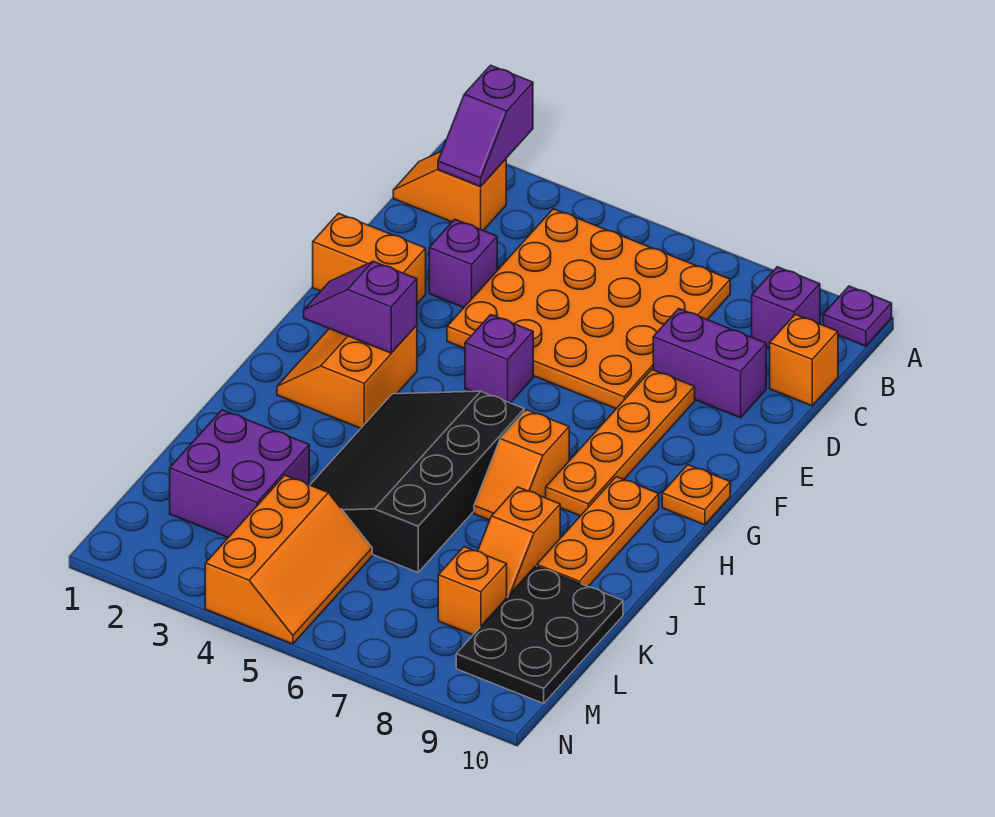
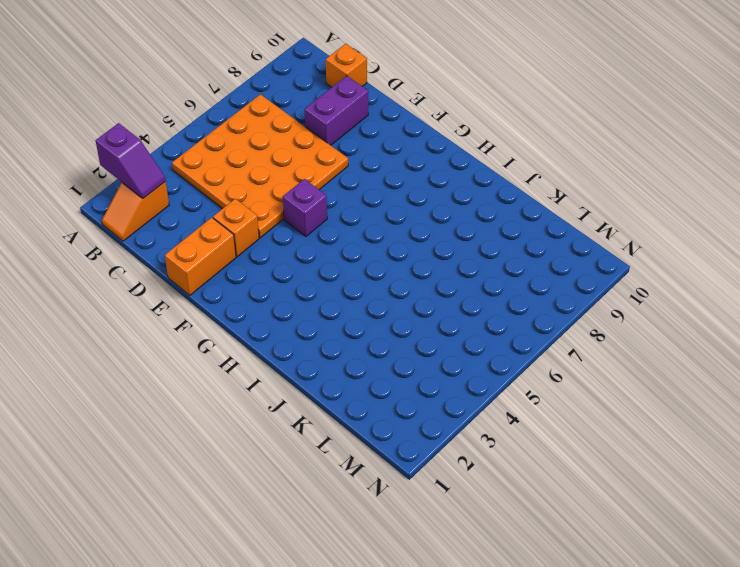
orange brick E3 level 1 -> orange brick L8 level 1
none -> purple plate A10 level 1
none -> purple brick B9 level 1
none -> purple brick D3 level 1

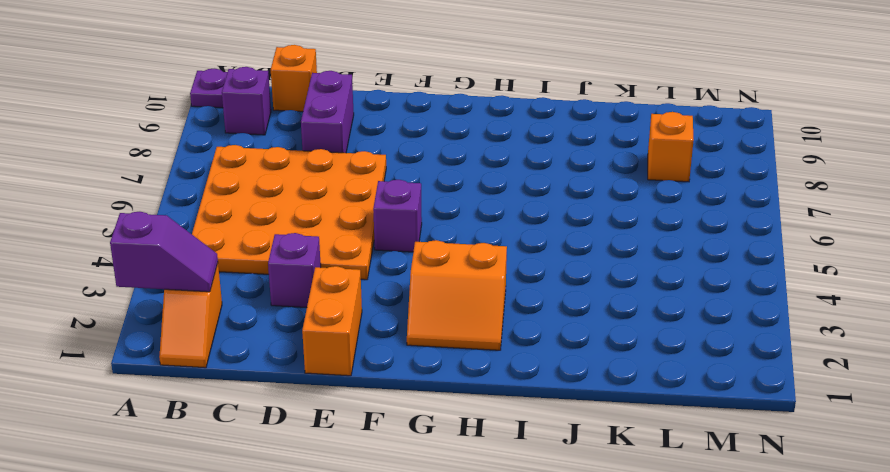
none -> orange plate E8:H8 level 1
none -> orange plate G10 level 1
none -> black slope H4:K6 level 1 top 6

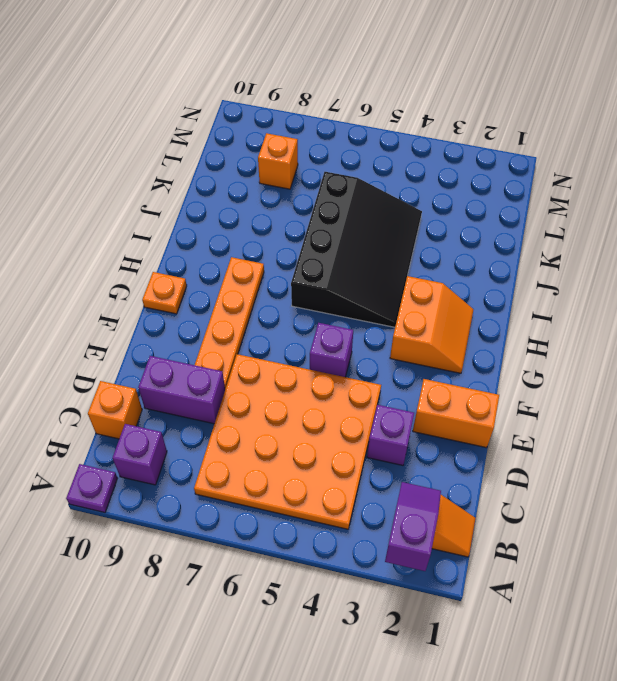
none -> orange slope H7:I7 level 1 top H
none -> orange plate H9:J9 level 1
none -> orange slope J8:K8 level 1 top J

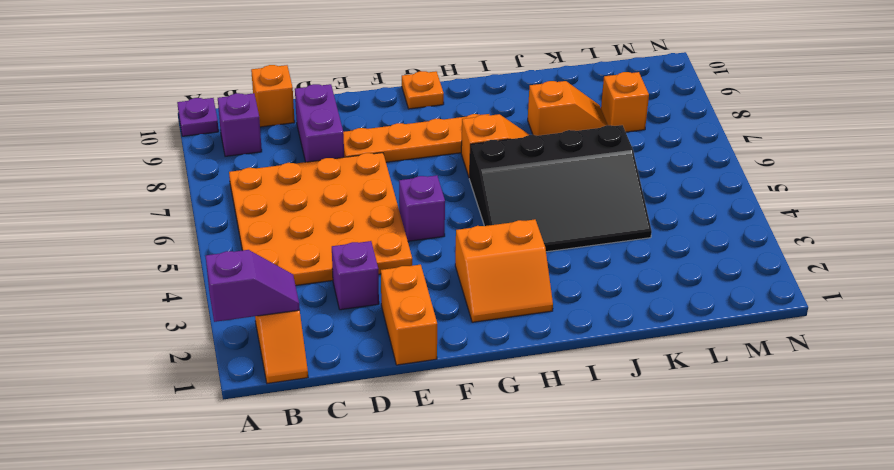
none -> orange plate H9:J9 level 1
none -> purple brick K2:L3 level 1
none -> black plate K9:M10 level 1

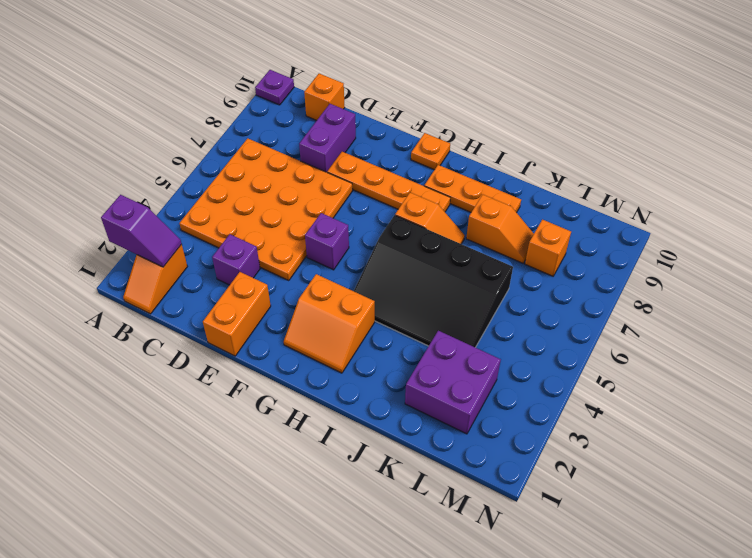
none -> purple brick B9 level 1
none -> black plate K9:M10 level 1
none -> orange slope L4:N5 level 1 top 4

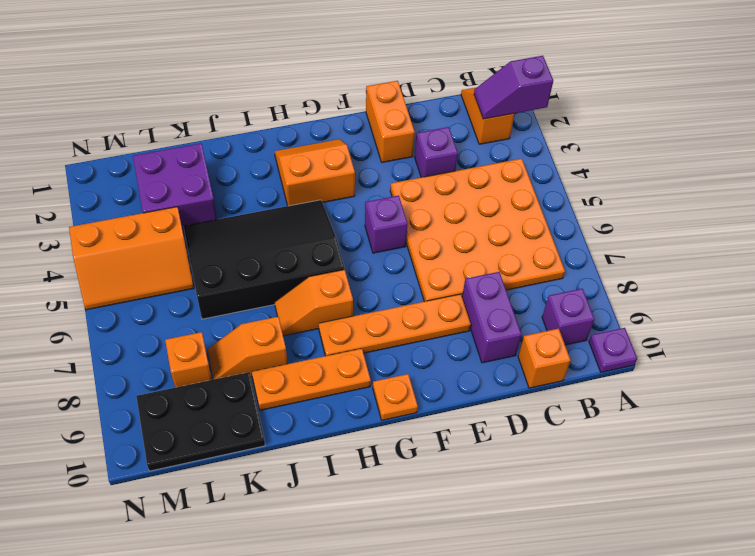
none -> purple slope G2:G3 level 2 top 3

